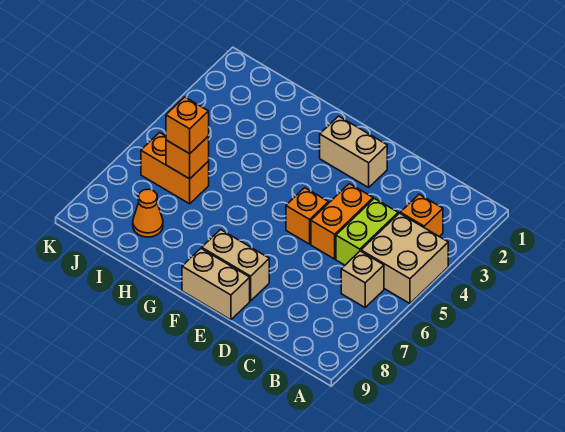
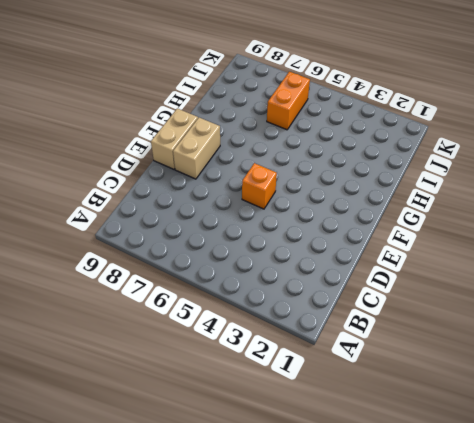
none -> tan brick A4:B5 level 1
none -> orange brick B3 level 1
none -> tan brick B6 level 1

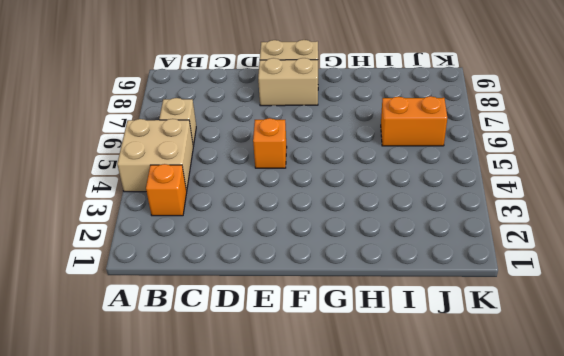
none -> lime brick C4:C5 level 1
none -> orange brick D4:D5 level 1
none -> tan brick E2:F2 level 1

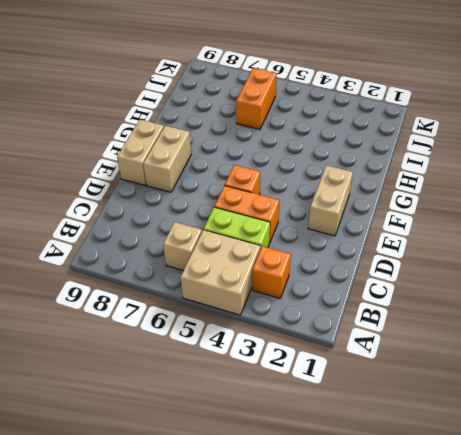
none -> orange cone I8 level 1
none -> orange brick I6 level 2
none -> orange brick I6 level 3

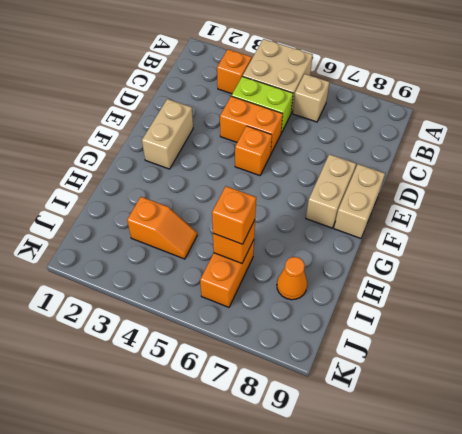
orange slope I3:I4 level 1 top 3 -> none

